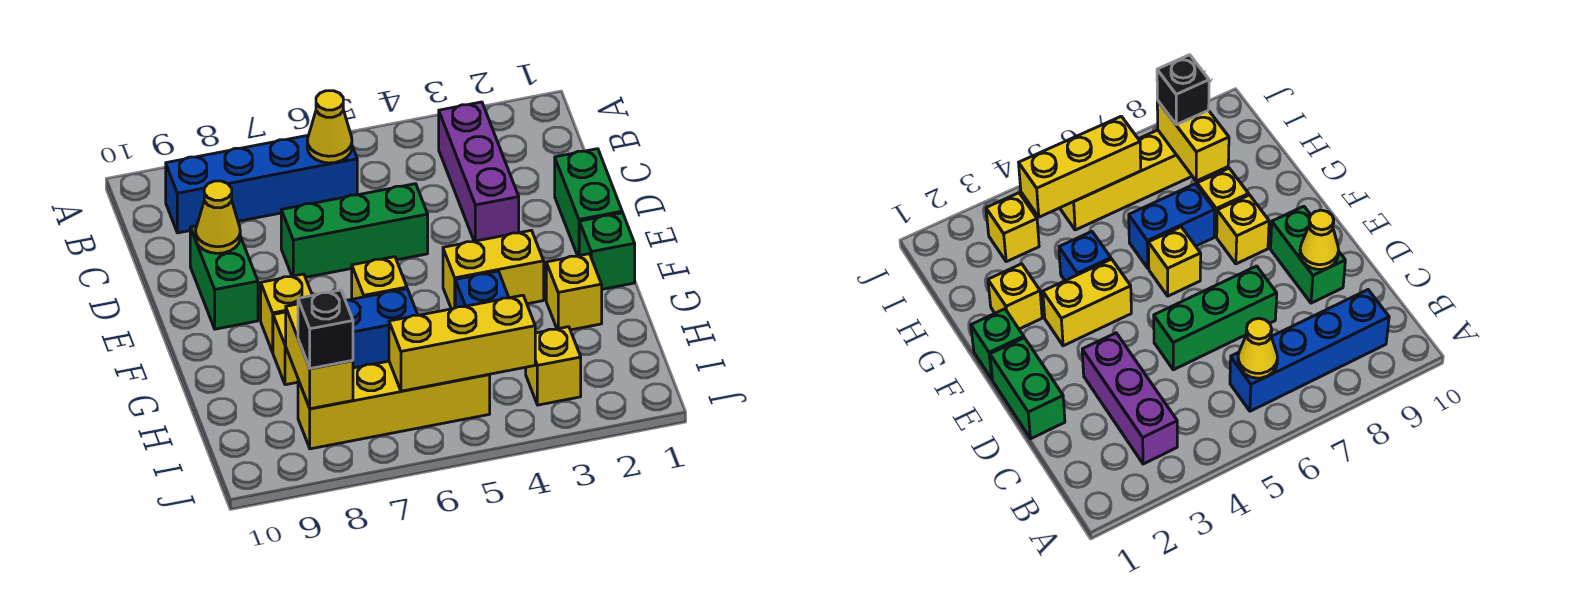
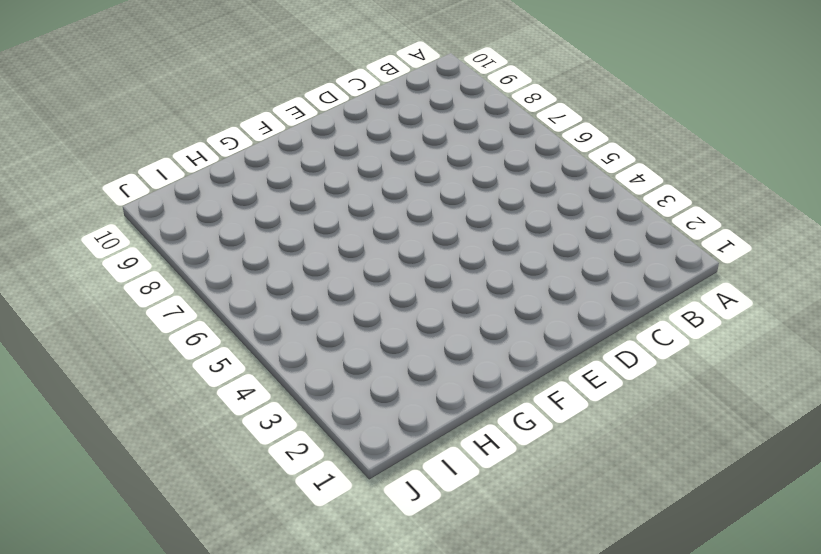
none -> purple brick B3:D3 level 1
none -> blue brick B6:B9 level 1
none -> green brick D1:E1 level 1

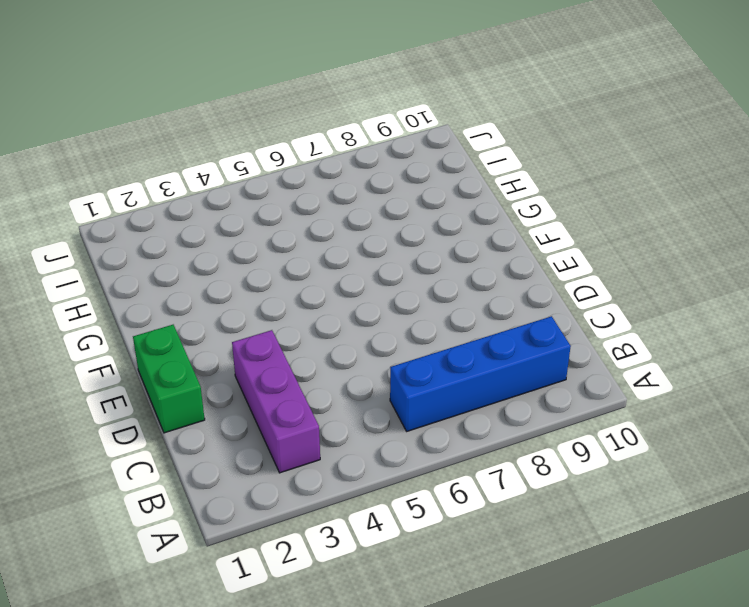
none -> green brick D5:D7 level 1
none -> green brick D9:E9 level 1
none -> green brick F1 level 1

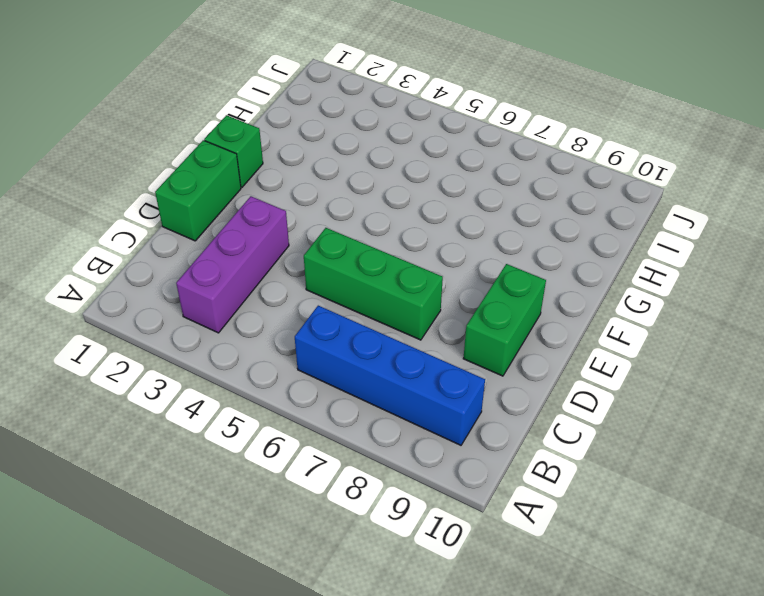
none -> yellow brick F3:F4 level 1
none -> yellow brick F6 level 1
none -> yellow brick F8 level 1

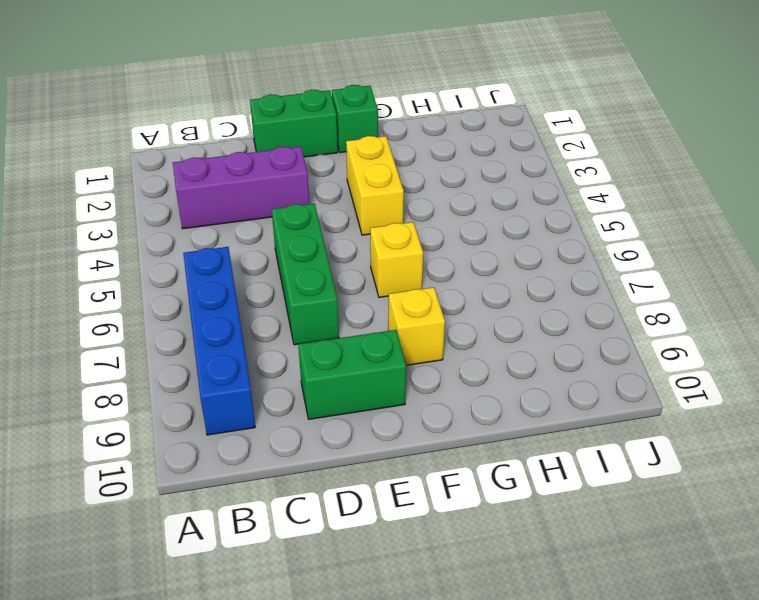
none -> yellow brick G2 level 1
none -> blue brick G4 level 1
none -> blue brick G6:G7 level 1

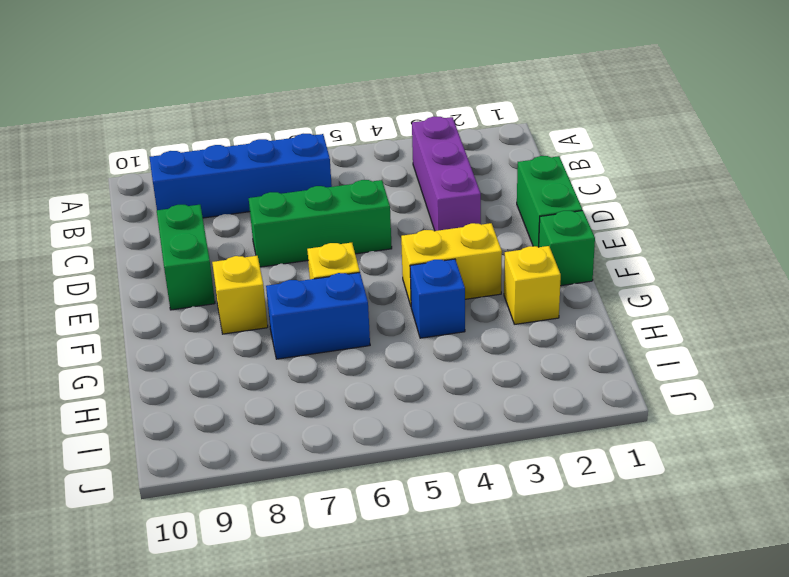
none -> yellow brick G8 level 1
none -> yellow brick I3 level 1
none -> yellow brick I5:I8 level 1

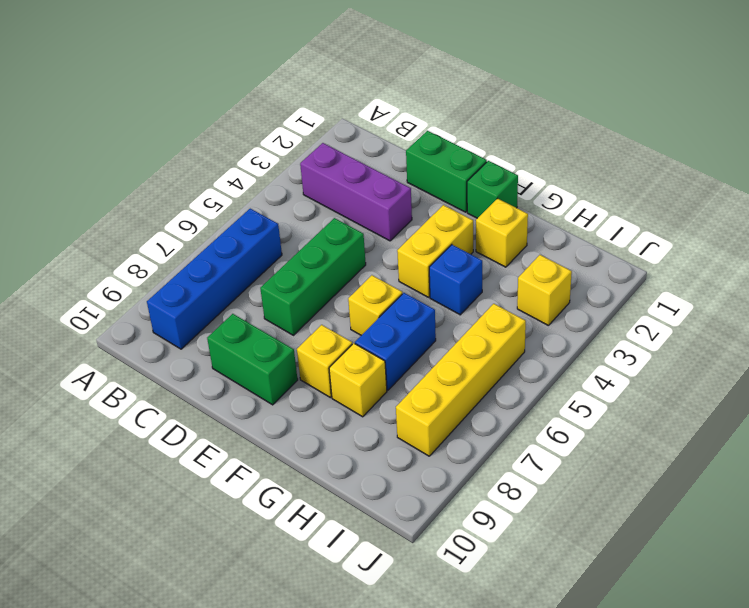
none -> yellow cone B6 level 2
none -> yellow cone D9 level 2
none -> yellow brick H8:I8 level 2

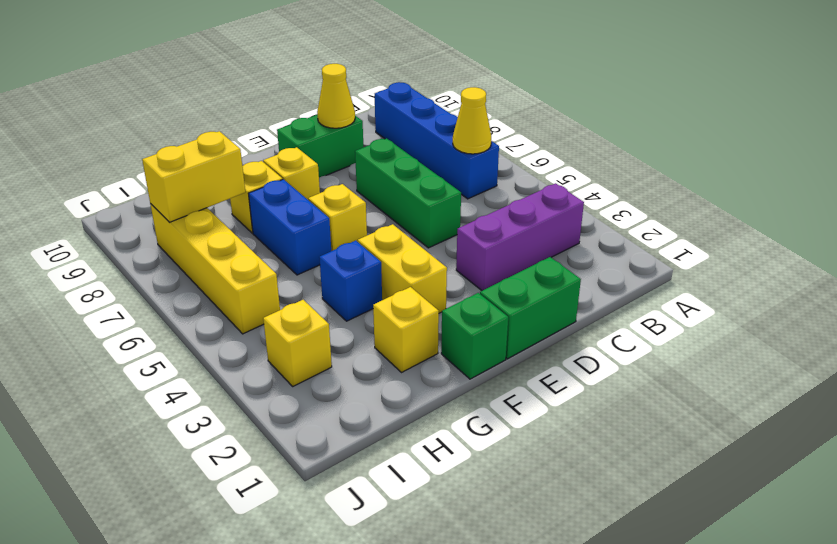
none -> yellow brick I4:I6 level 2
none -> black brick I8 level 3

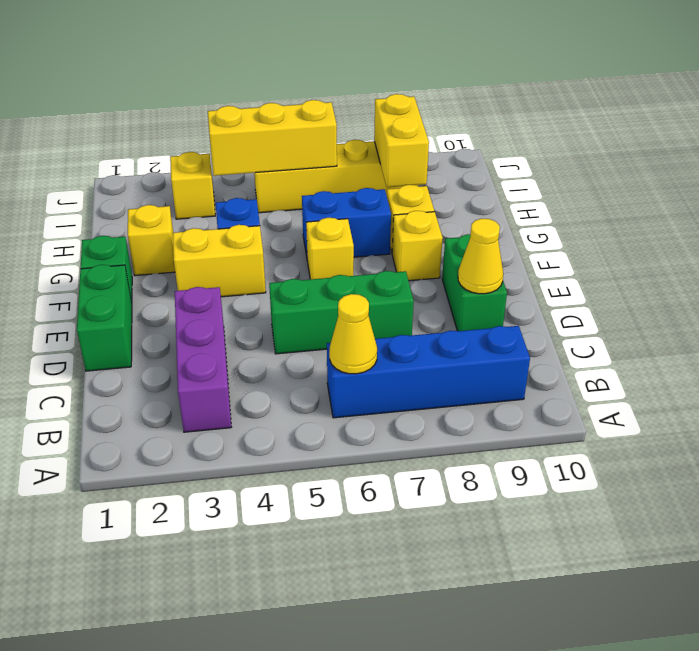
none -> black brick I8 level 3

